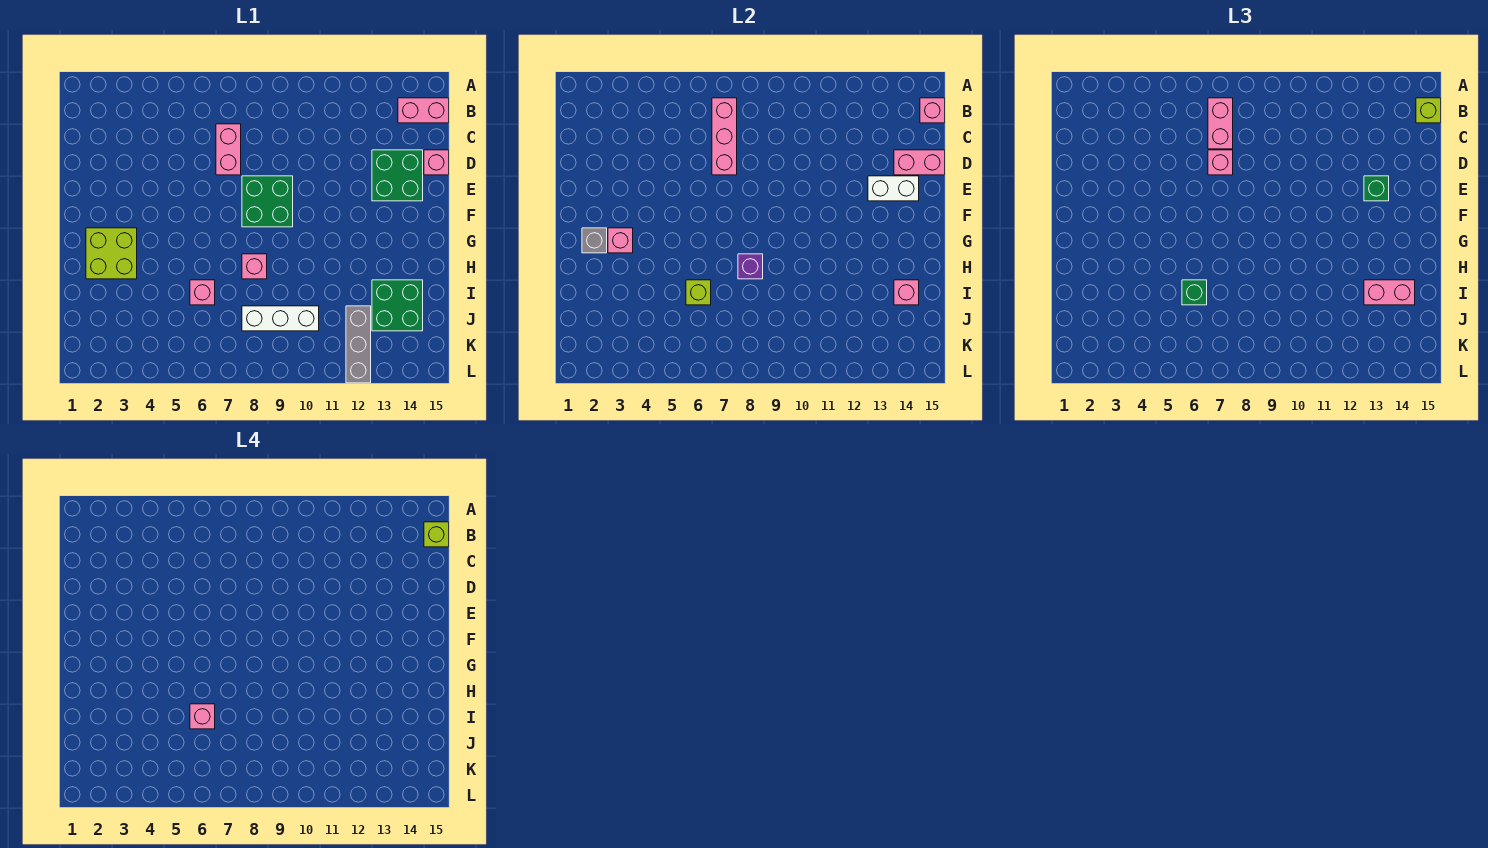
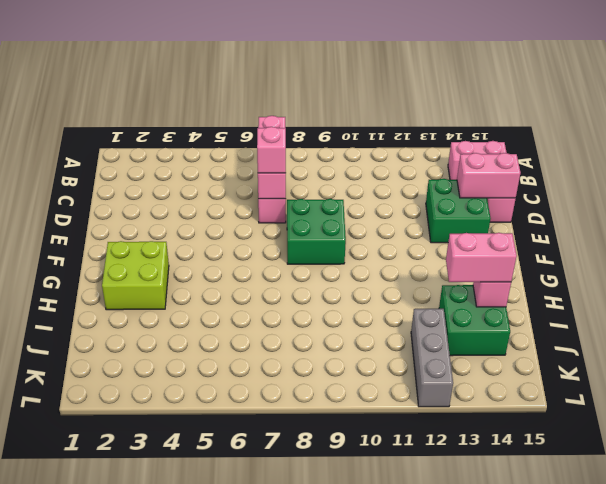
none -> pink brick H8 level 1
none -> pink brick I6 level 1
none -> white brick J8:J10 level 1

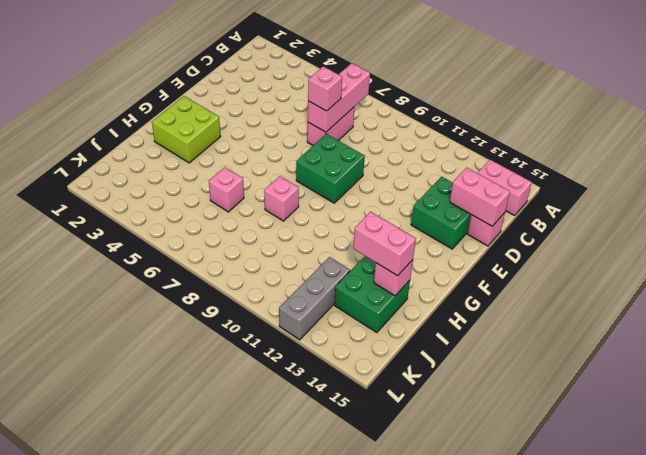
none -> white brick J8:J10 level 1
none -> pink brick B15 level 2
none -> white brick E13:E14 level 2

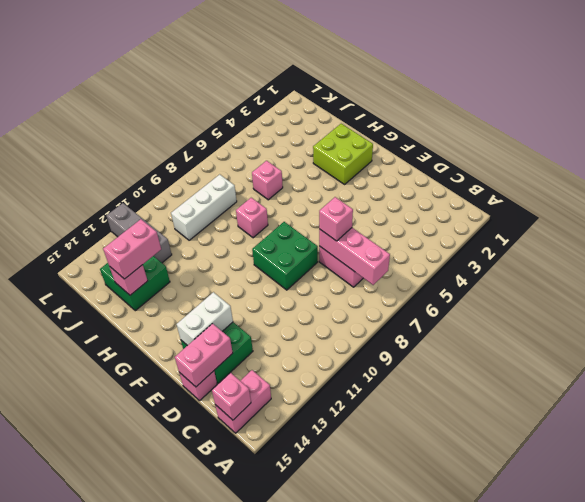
none -> grey brick G2 level 2
none -> pink brick G3 level 2
none -> purple brick H8 level 2

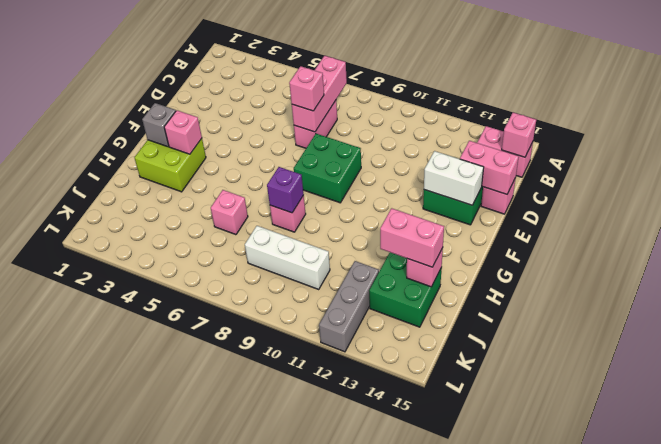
none -> lime brick I6 level 2
none -> pink brick B7:C7 level 3
none -> lime brick B15 level 3

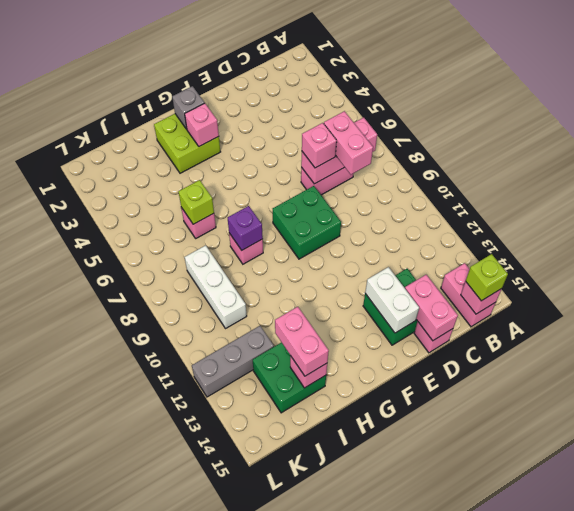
pink brick C7:C8 level 3 -> pink brick B7:C7 level 3
none -> green brick E13 level 3
none -> green brick I6 level 3
none -> lime brick B15 level 4

